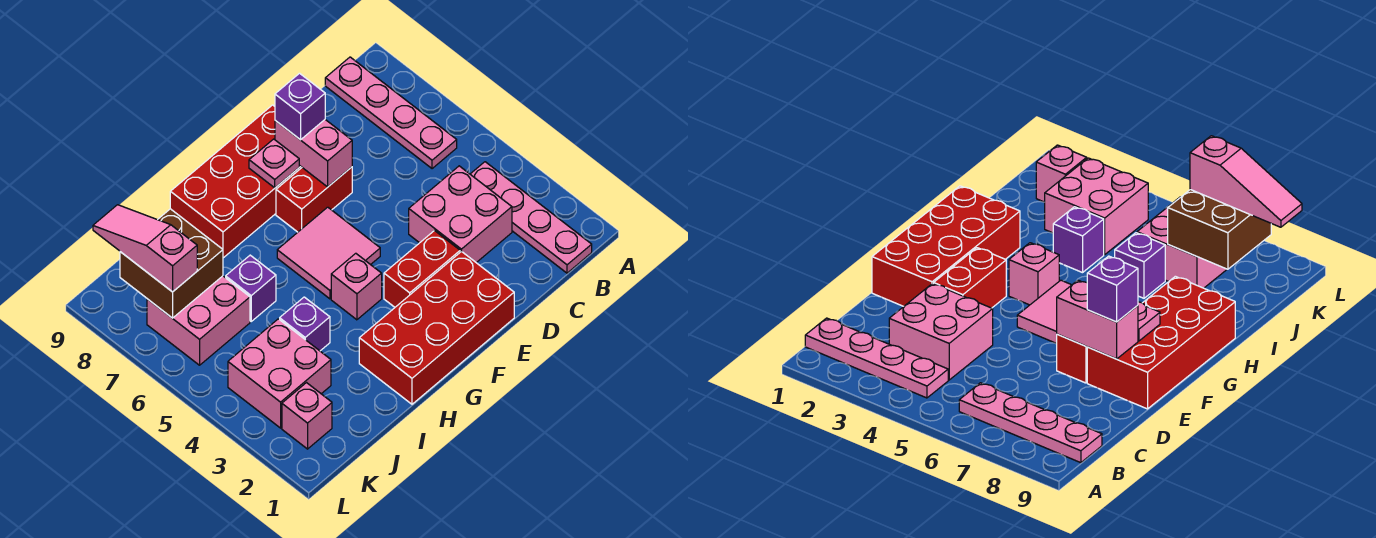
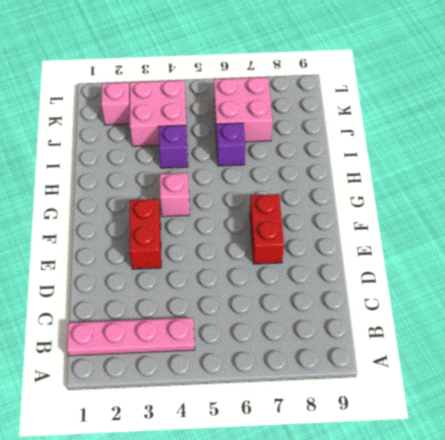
none -> pink plate B6:B9 level 1
none -> pink brick C3:D4 level 1
none -> red brick E1:H2 level 1

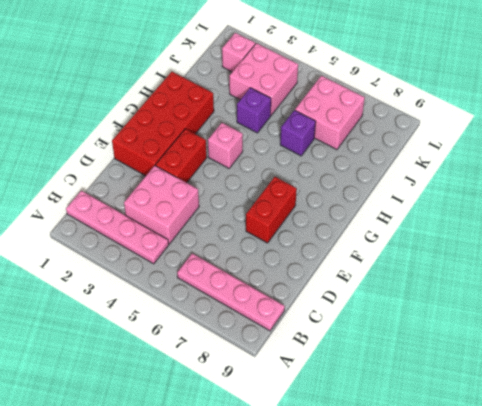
none -> red brick E8:H9 level 1
none -> pink tile F5:G6 level 1
none -> pink brick E7:E8 level 2

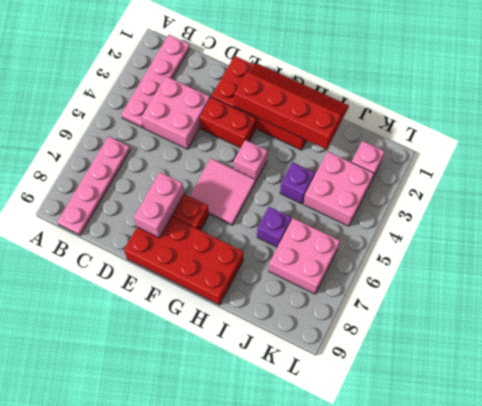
red slope F1:I2 level 2 top 2 -> none
none -> pink plate F8 level 2
none -> brown brick J7:K8 level 2
none -> purple brick E8 level 3

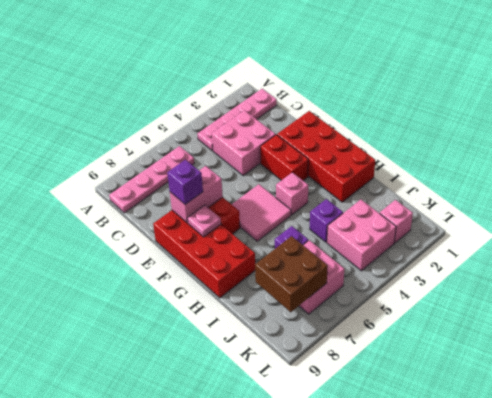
none -> pink slope K7:K9 level 3 top 7

